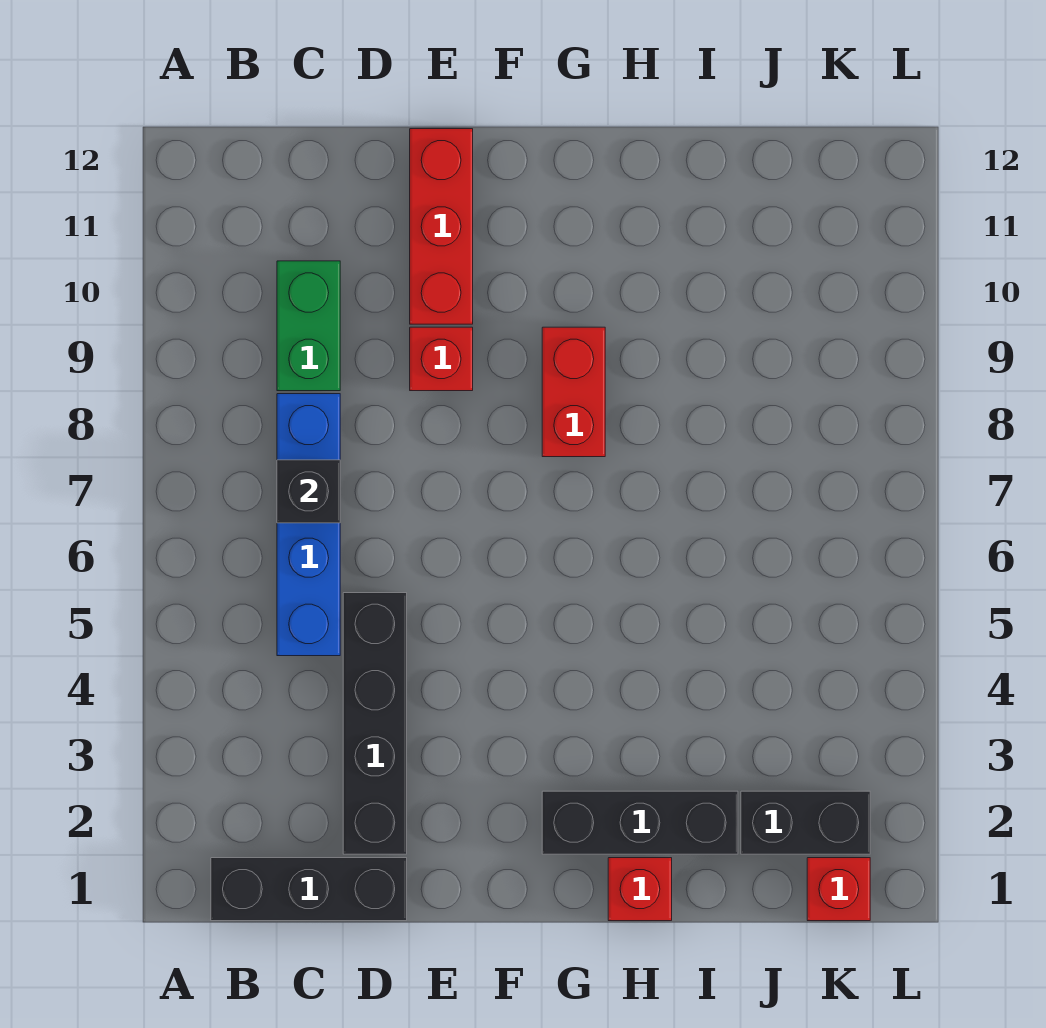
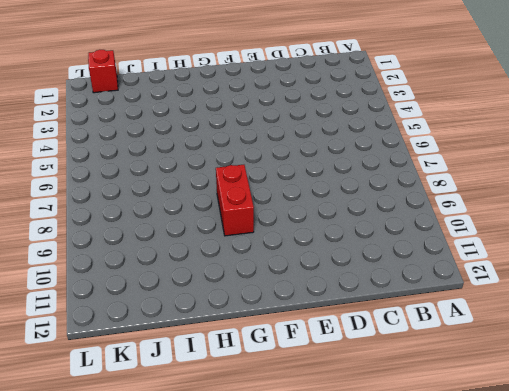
none -> black brick B1:D1 level 1
none -> blue brick C5:C8 level 1
none -> green brick C9:C10 level 1

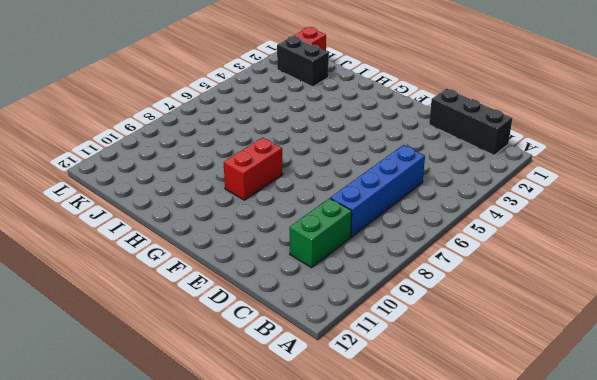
none -> black brick D2:D5 level 1
none -> red brick E9 level 1
none -> red brick E10:E12 level 1

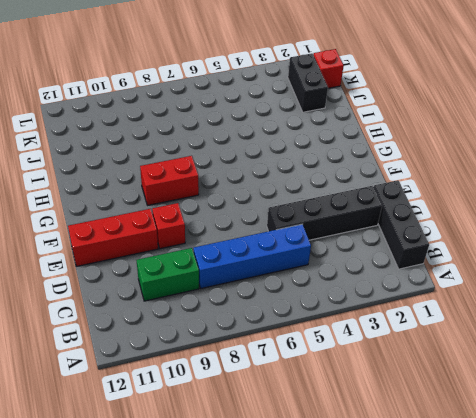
none -> black brick G2:I2 level 1
none -> red brick H1 level 1
none -> black brick C7 level 2

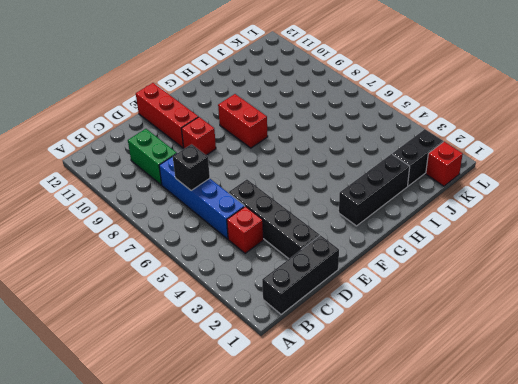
red brick C4 level 1 -> red brick H1 level 1

